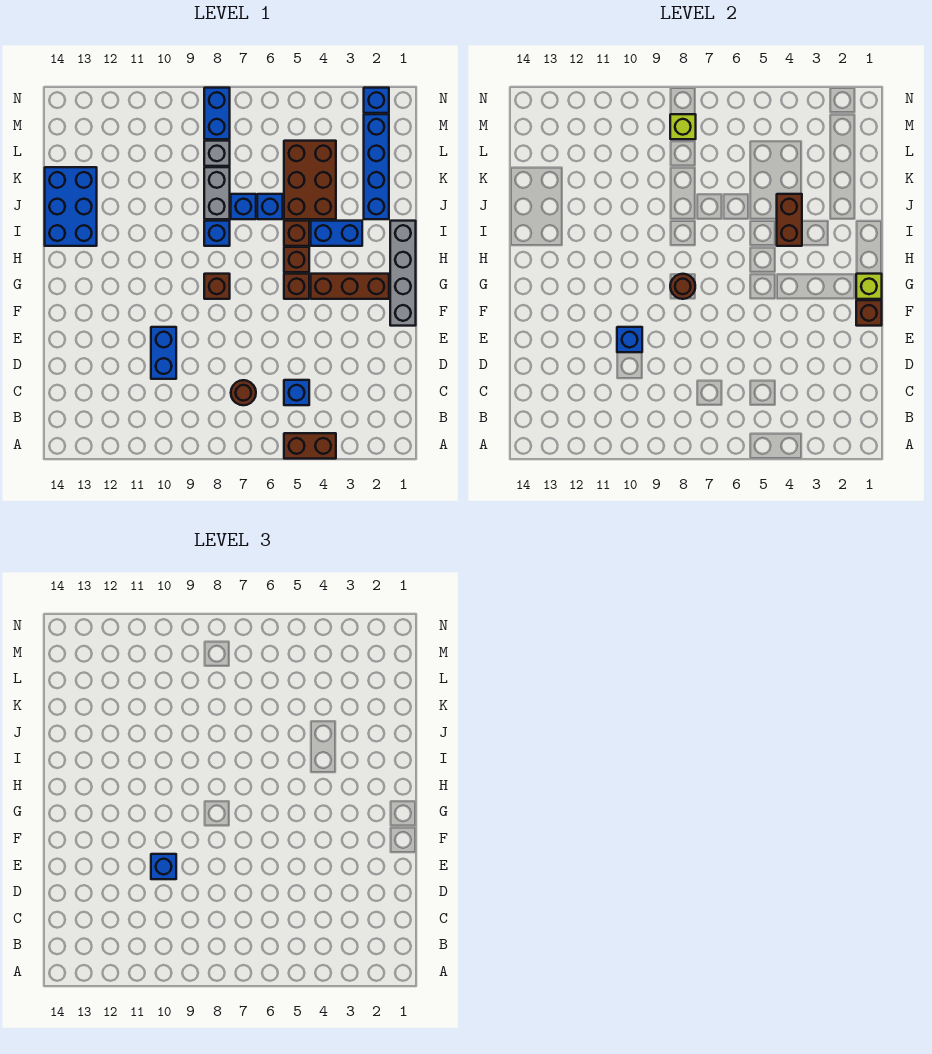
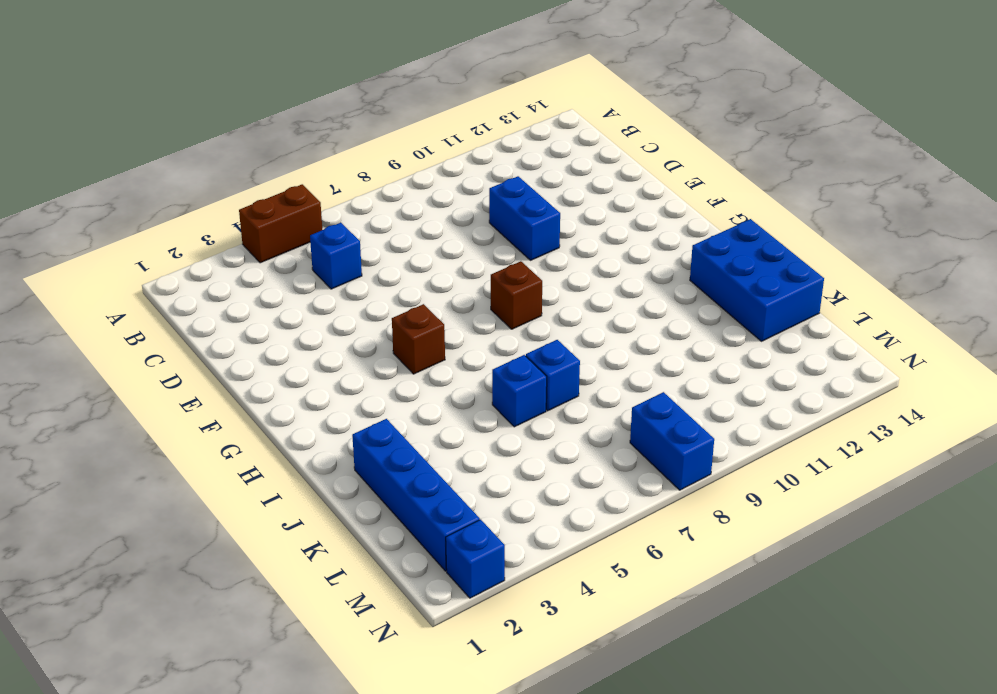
none -> brown round brick C7 level 1
none -> grey brick F1:I1 level 1
none -> brown brick G2:G4 level 1

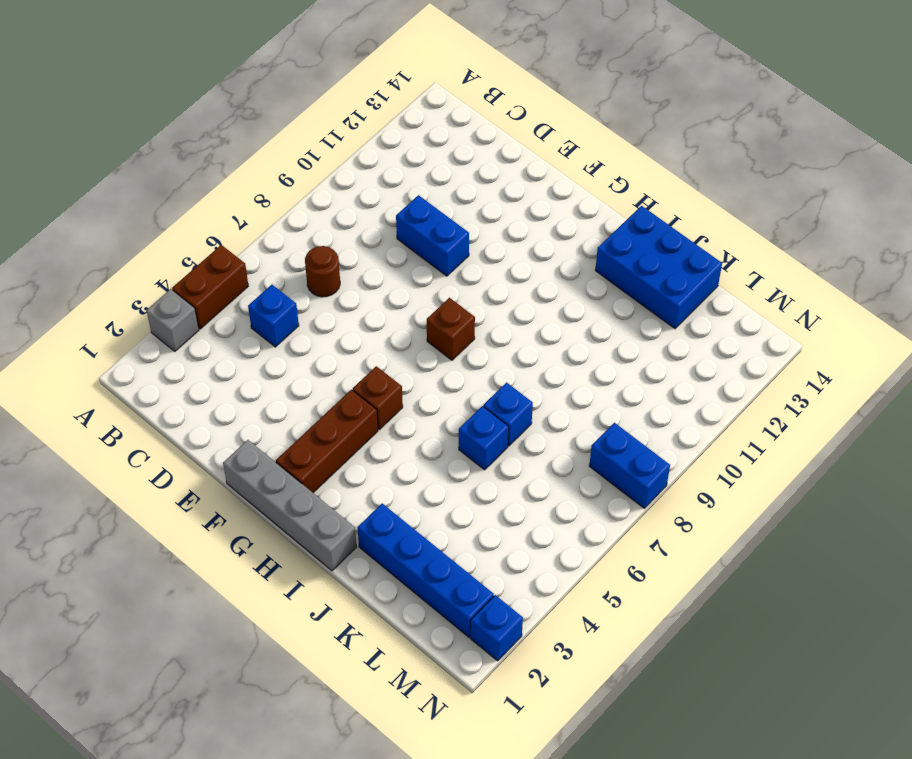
grey brick A3 level 1 -> grey brick L8 level 1
none -> brown brick H5 level 1
none -> blue brick I3:I4 level 1
none -> brown brick I5 level 1

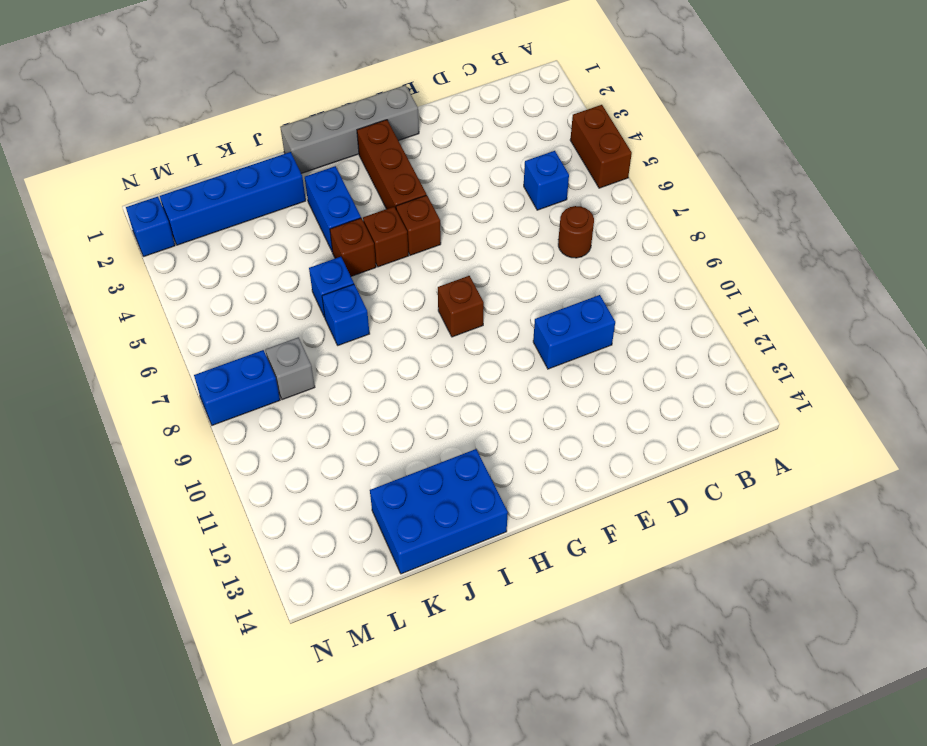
none -> blue brick I8 level 1
none -> brown brick J4:L5 level 1
none -> grey brick J8:K8 level 1

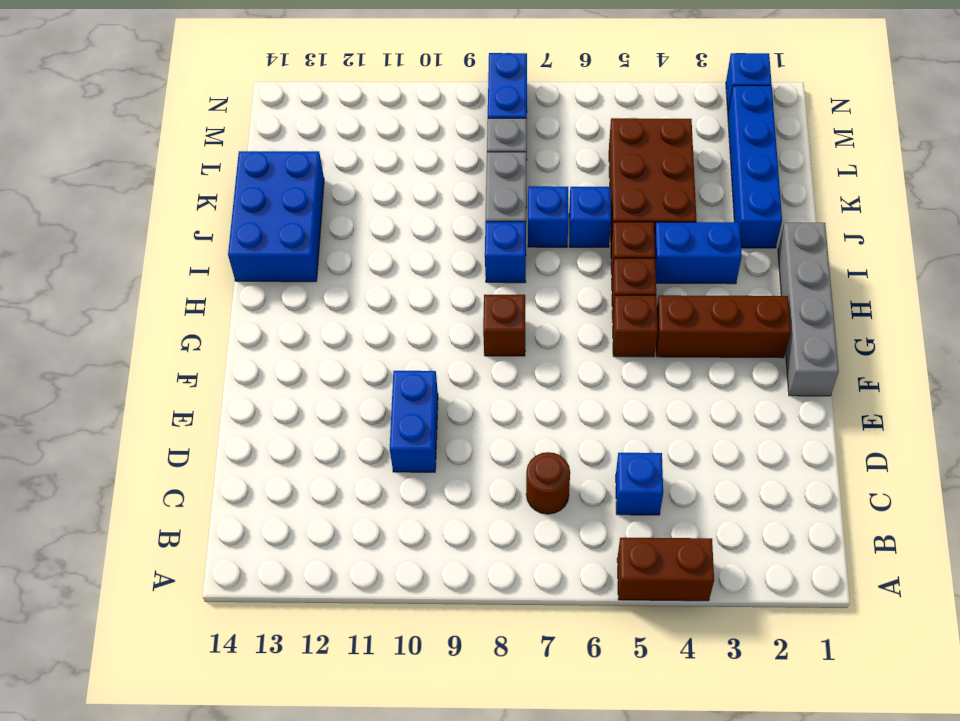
none -> blue brick E10 level 2
none -> brown brick F1 level 2
none -> lime brick G1 level 2

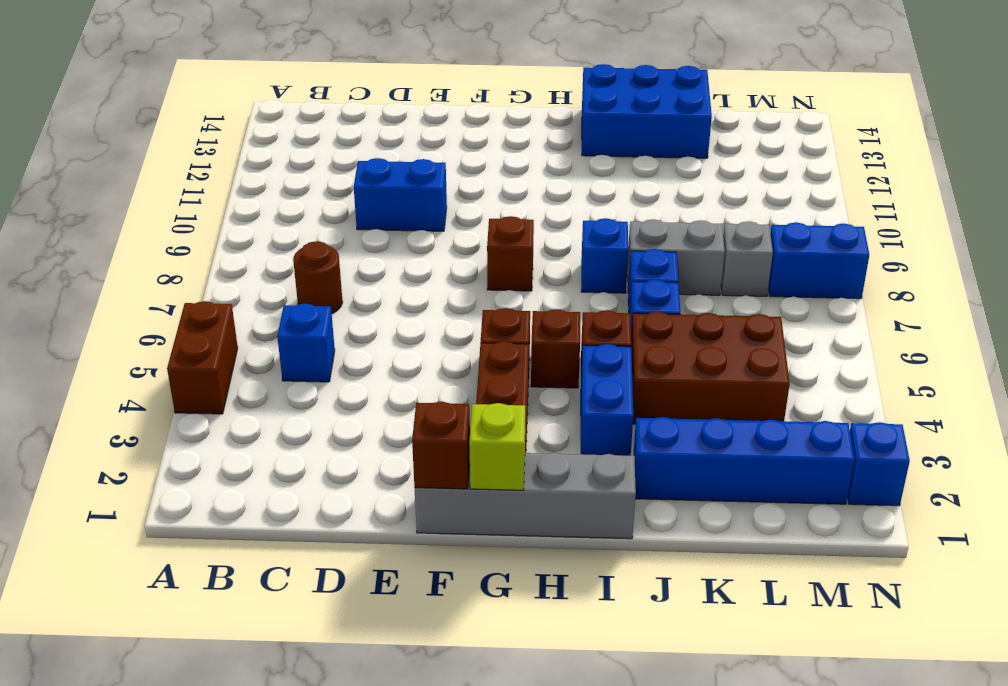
none -> blue brick E10 level 2
none -> brown round brick G8 level 2
none -> brown brick I4:J4 level 2

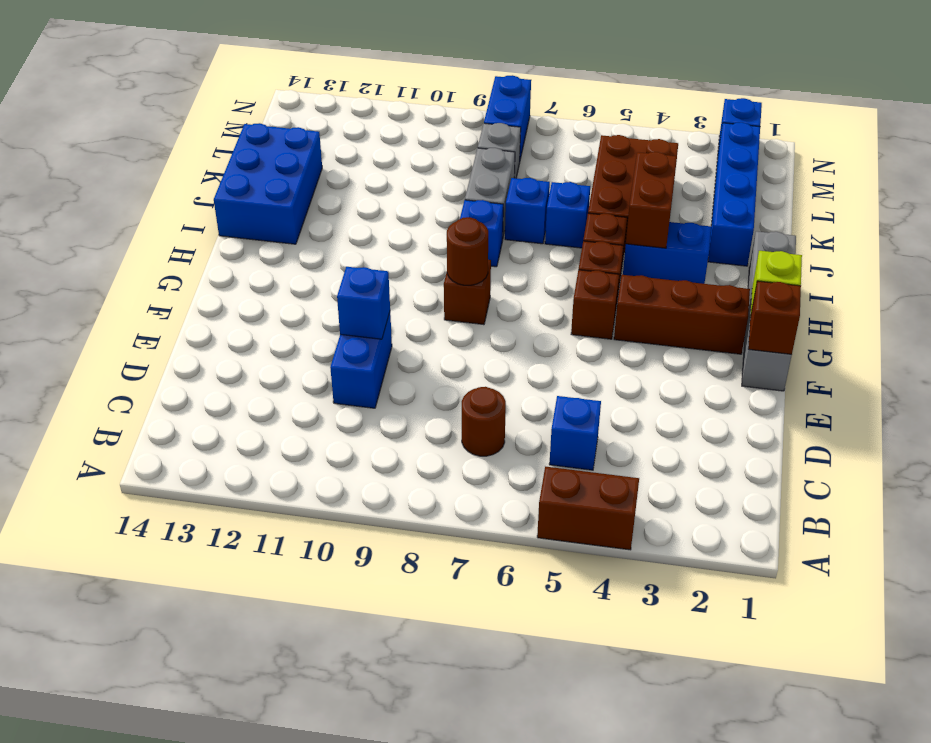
none -> lime brick M8 level 2
none -> blue brick E10 level 3

